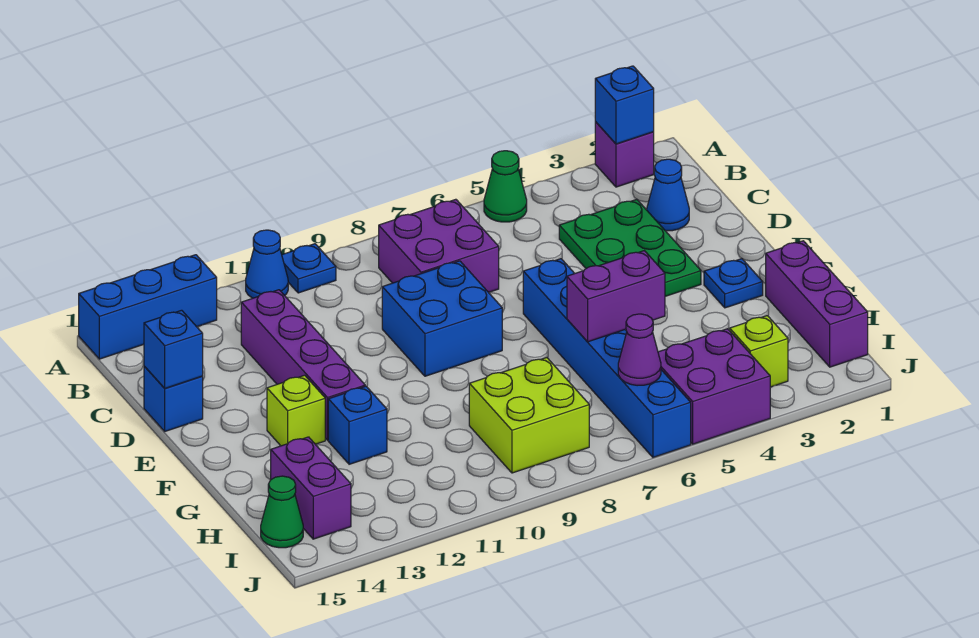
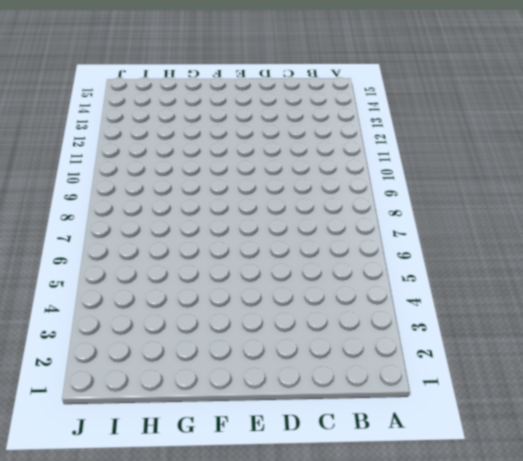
none -> purple brick A2 level 1
none -> green cone A5 level 1
none -> blue plate A10 level 1

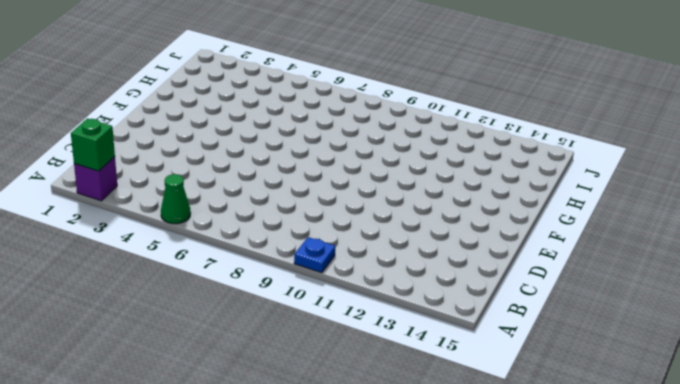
green brick A2 level 2 -> blue brick A2 level 2
none -> blue cone A11 level 1
none -> blue brick A13:A15 level 1
none -> purple brick B7:C8 level 1

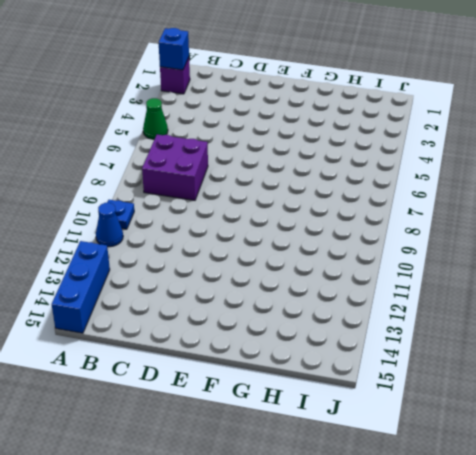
none -> blue cone C2 level 1
none -> green plate C3:E4 level 1
none -> purple brick C12:F12 level 1

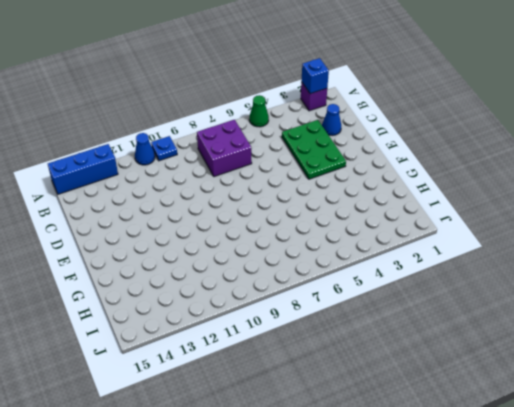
none -> purple brick C12:F12 level 1
none -> blue brick D8:E9 level 1
none -> blue brick D15 level 1

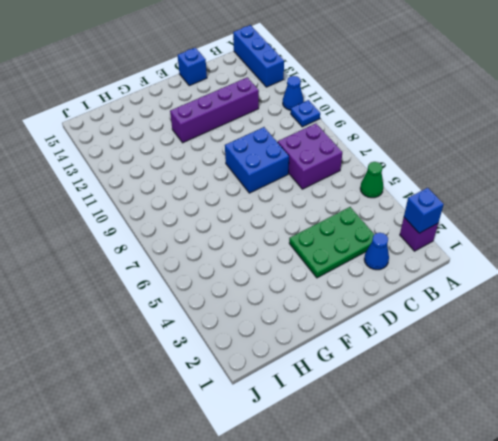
none -> blue brick E6:J6 level 1
none -> blue plate F2 level 1
none -> lime brick F13 level 1

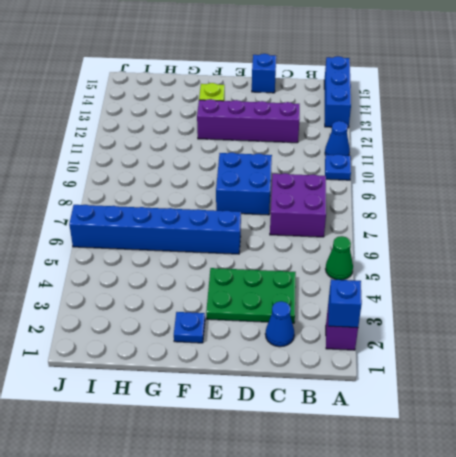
none -> purple brick G1:I1 level 1
none -> blue brick G12 level 1
none -> lime brick H8:I9 level 1

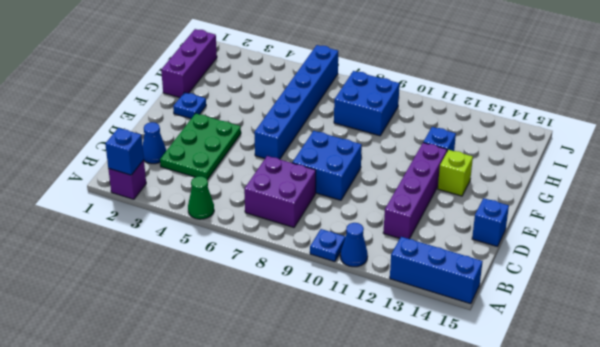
blue brick H8:I9 level 1 -> lime brick H8:I9 level 1
none -> purple brick H14:I14 level 1
none -> lime brick I3 level 1
none -> purple brick I4:J5 level 1

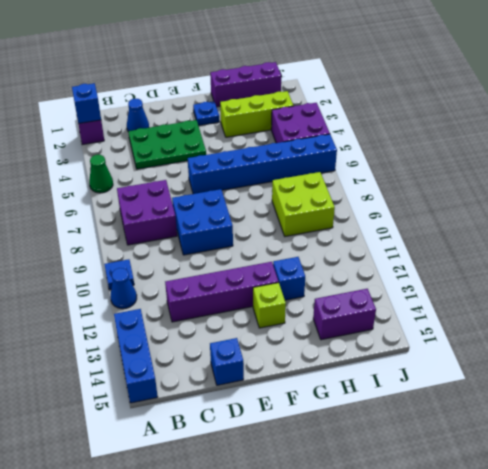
lime brick G3:I3 level 1 -> lime brick I3 level 1
none -> green cone I15 level 1
none -> blue brick D15 level 2
none -> purple brick G5:G6 level 2

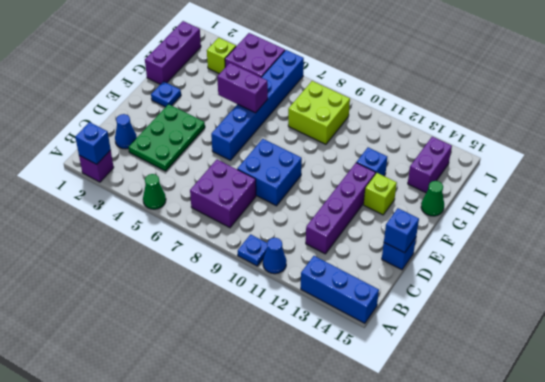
green cone G15 level 1 -> green cone I15 level 1
none -> purple cone I6 level 2

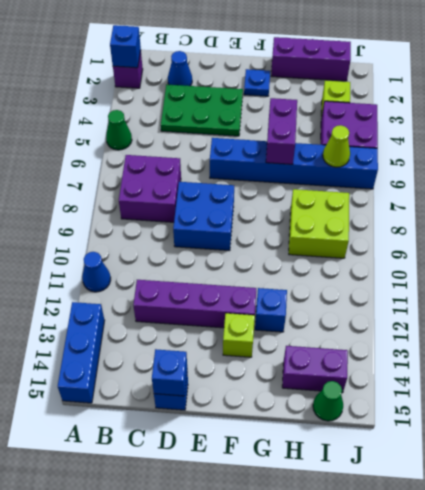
lime cone I6 level 2 -> purple cone I6 level 2
none -> blue plate A10 level 1

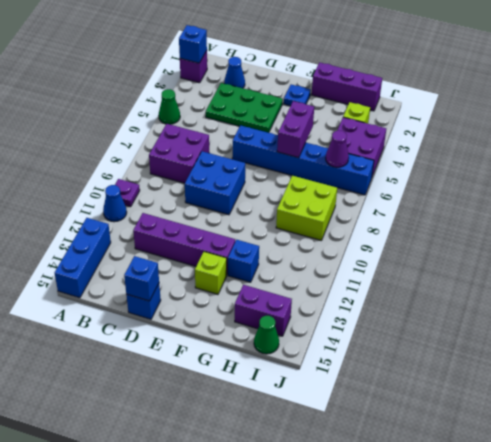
purple plate A10 level 1 -> blue plate A10 level 1

